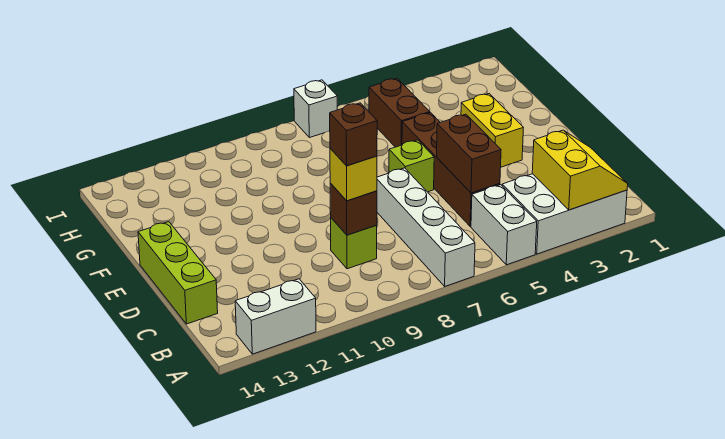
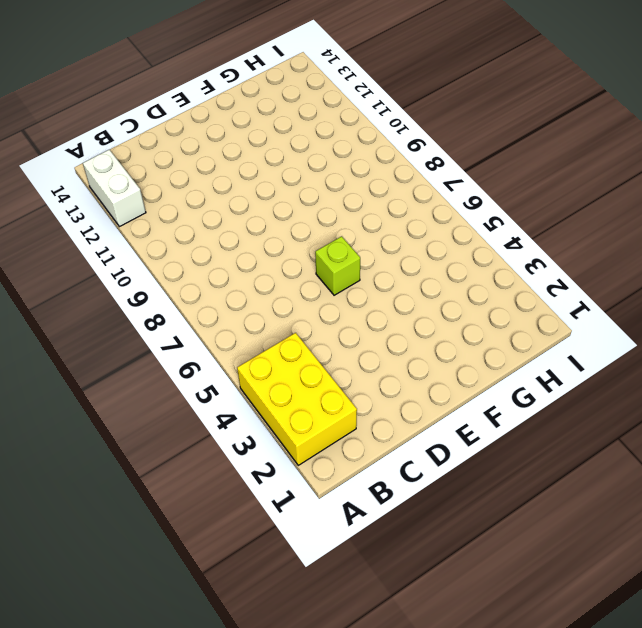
yellow brick A2:B4 level 1 -> white brick A2:B4 level 1
none -> white brick A5:B5 level 1
none -> white brick A7:D7 level 1
none -> brown brick C5:F5 level 1

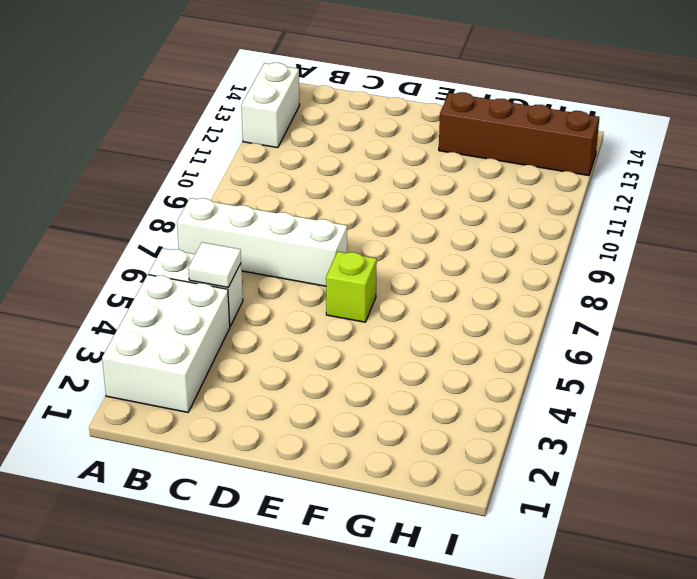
white tile B5 level 2 -> none
brown brick F13:I13 level 1 -> brown brick C5:F5 level 1
none -> lime brick C9 level 1
none -> lime brick C14:E14 level 1
none -> yellow brick E3:F3 level 1

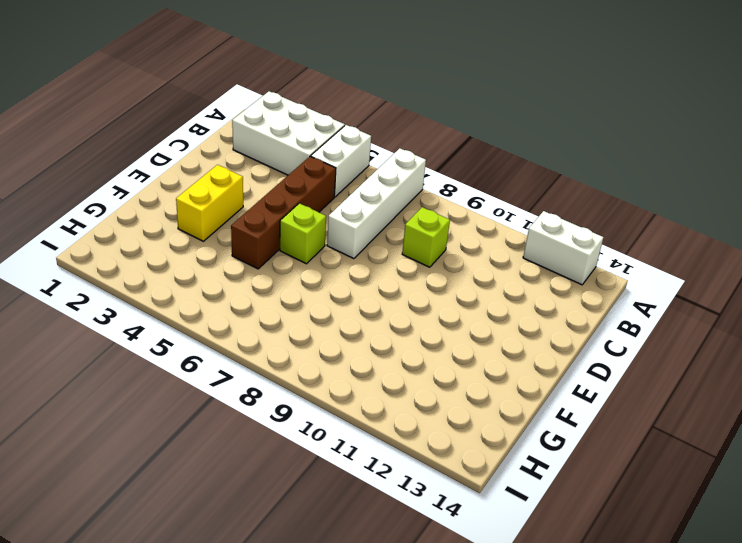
none -> lime brick C14:E14 level 1
none -> brown brick G5:H5 level 1
none -> white brick I7 level 1

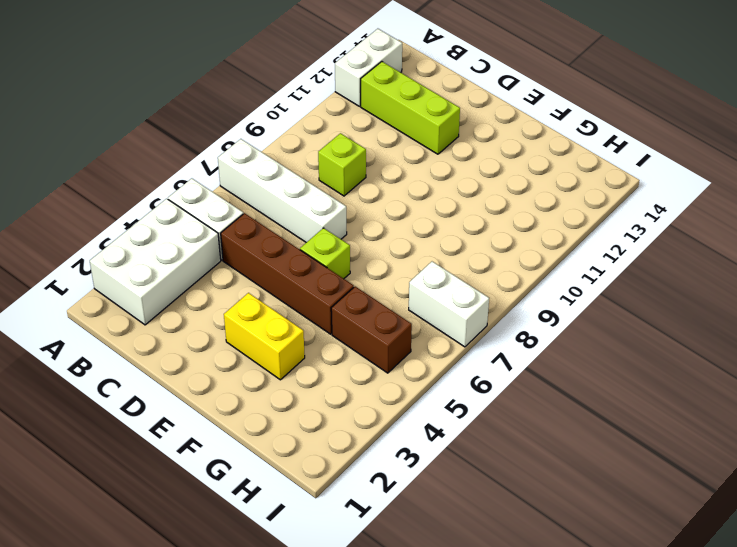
lime brick B12:D12 level 1 -> lime brick C14:E14 level 1
white brick H7:I7 level 1 -> white brick I7 level 1
none -> yellow slope A2:B3 level 2 top 3
none -> brown brick C5:D5 level 2
none -> brown brick C9 level 2

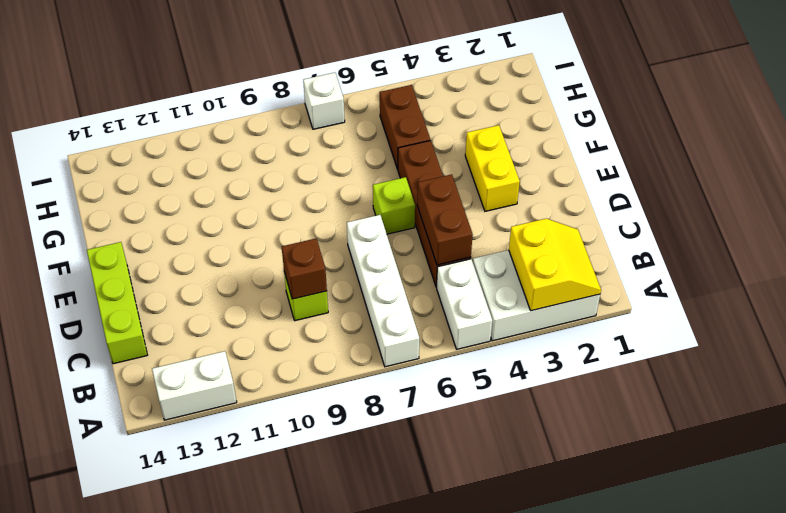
none -> yellow brick C9 level 3
none -> brown brick C9 level 4

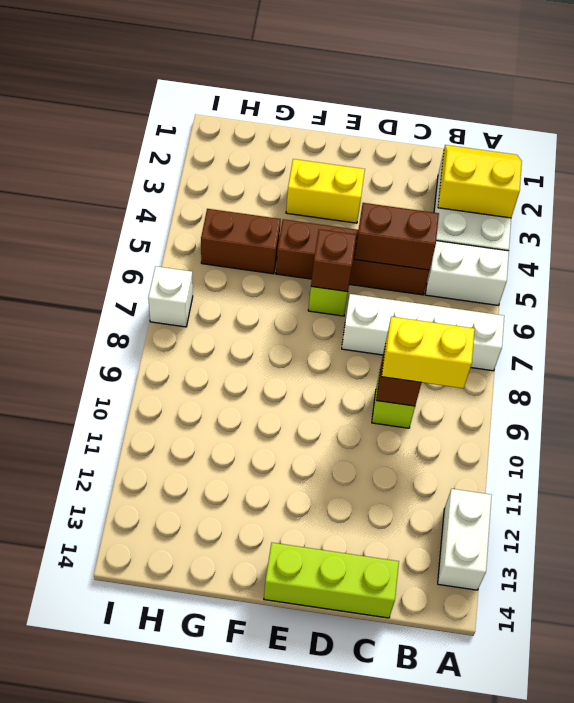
yellow brick B9:C9 level 3 -> yellow brick C9 level 3
brown brick E6 level 2 -> brown brick C9 level 4

